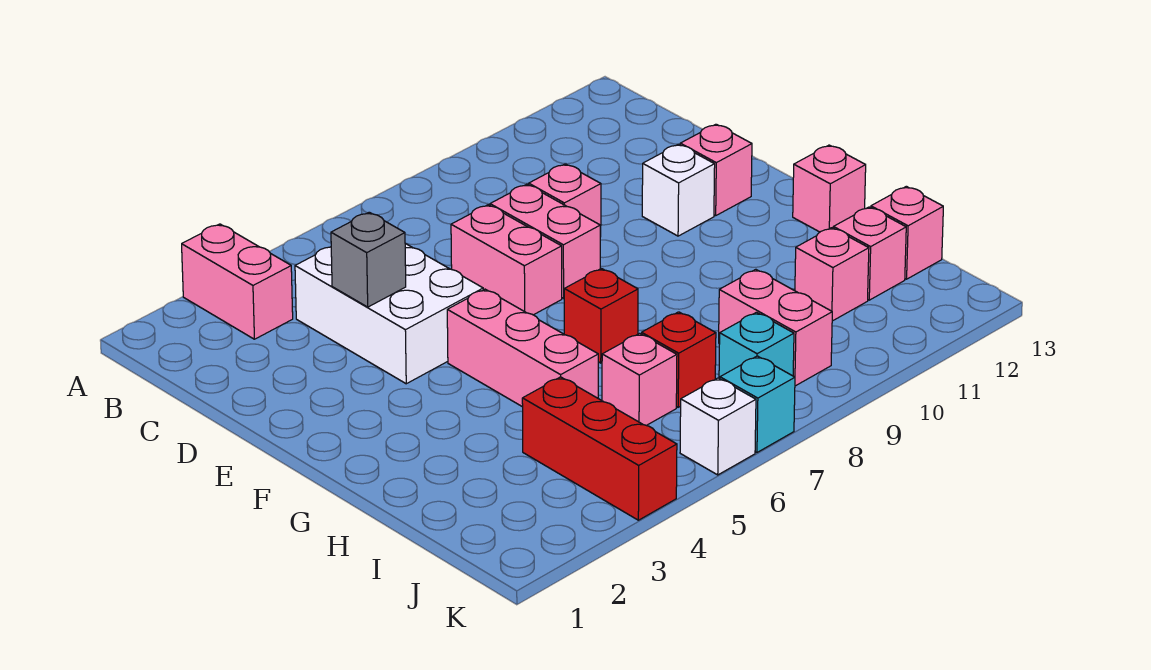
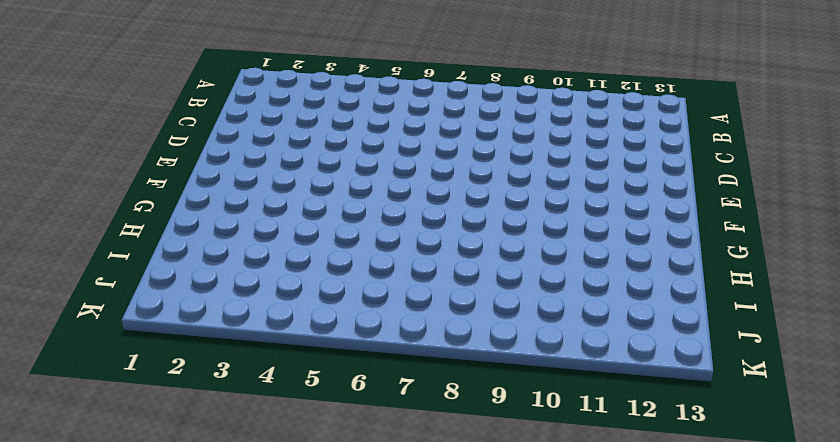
none -> pink brick A3:B3 level 1
none -> white brick C4:E5 level 1
none -> pink brick D7:E7 level 1

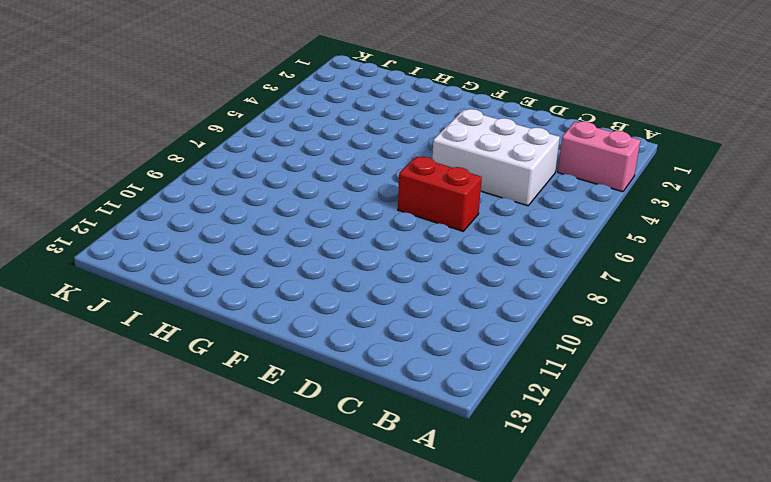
red brick D7:E7 level 1 -> pink brick D7:E7 level 1
none -> pink brick D8:E8 level 1
none -> pink brick D9 level 1
none -> white brick E11 level 1

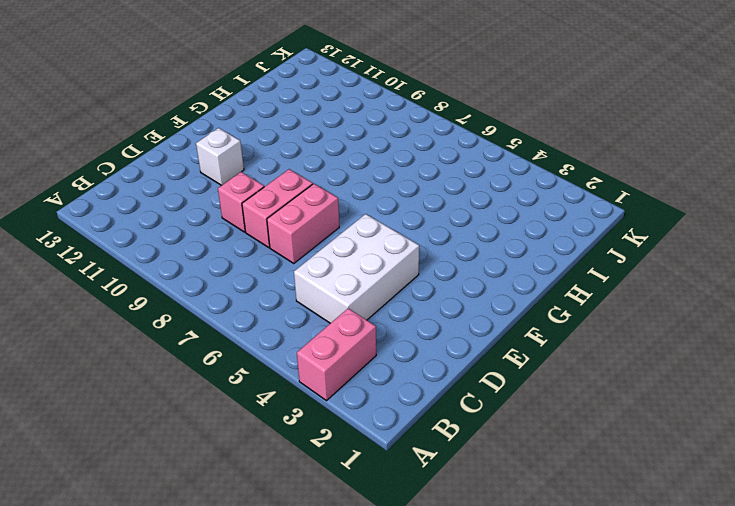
none -> pink brick E12 level 1
none -> pink brick F5:H5 level 1
none -> red brick G7 level 1

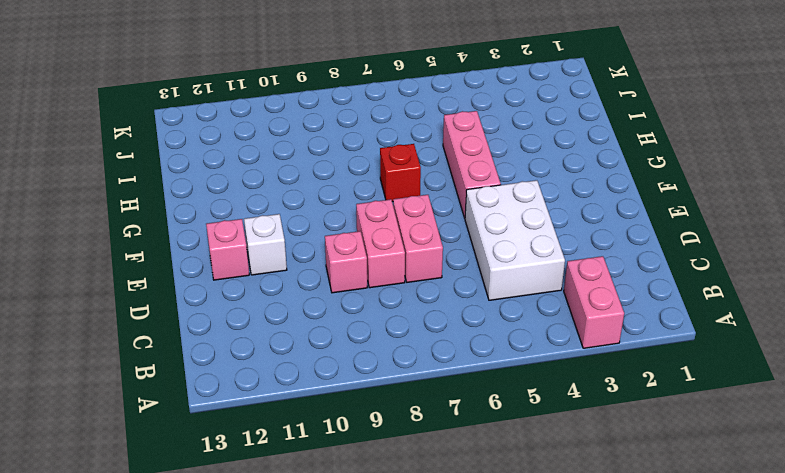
none -> pink brick G13 level 1
none -> red brick I4:K4 level 1
none -> pink brick I6 level 1

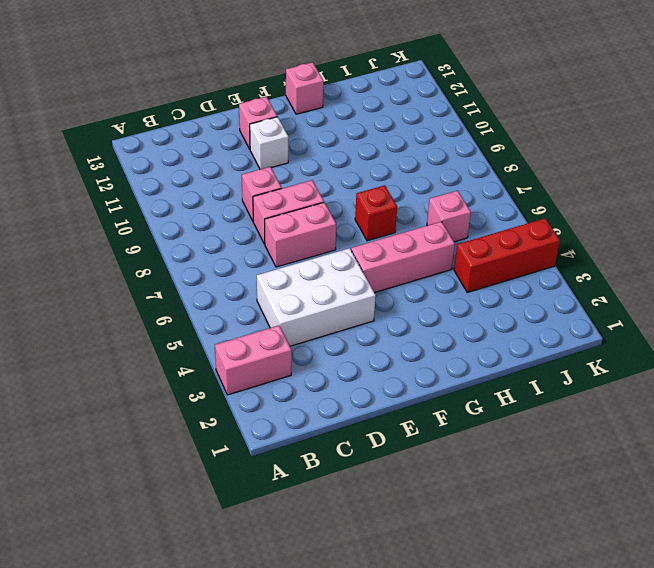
none -> red brick I7 level 1
none -> pink brick I9:J9 level 1
none -> pink brick I11 level 1

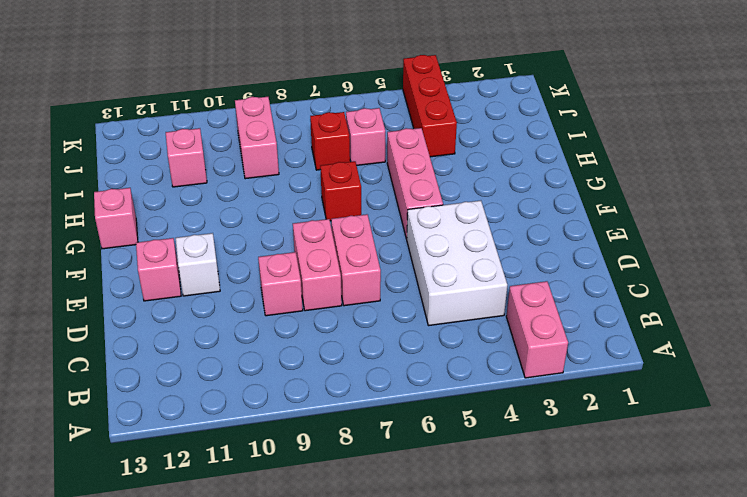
none -> pink brick I12 level 1
none -> pink brick I13 level 1
none -> cyan brick J8 level 1

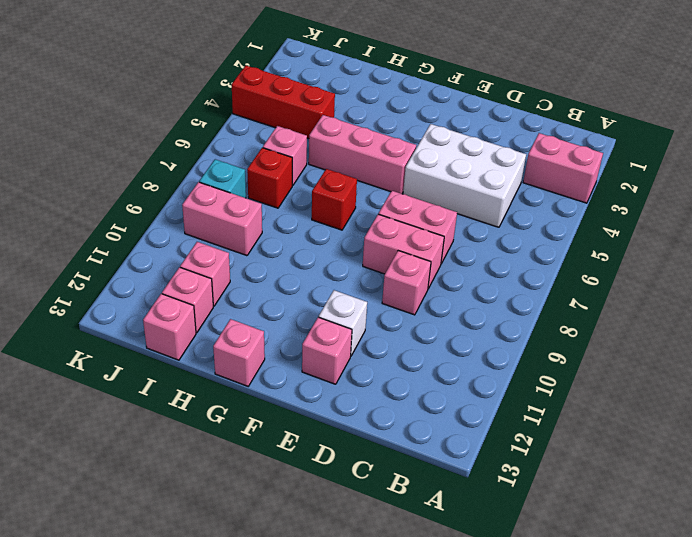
none -> white brick K6 level 1
none -> cyan brick K7 level 1
none -> grey brick D4 level 2

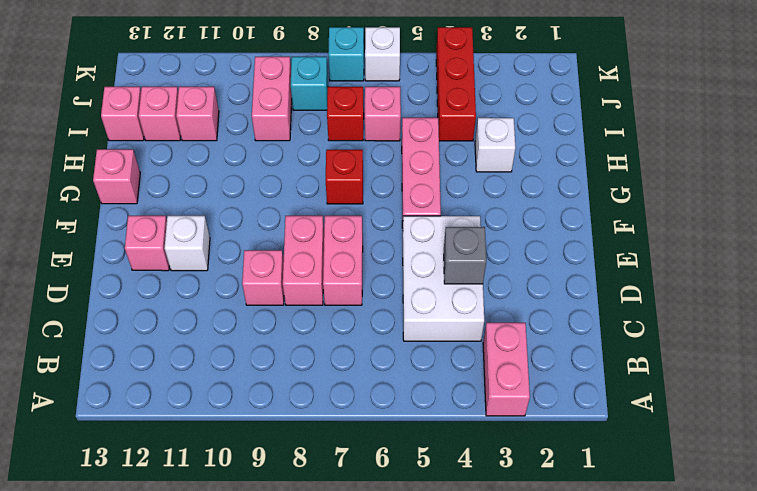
white brick H3 level 1 -> none

